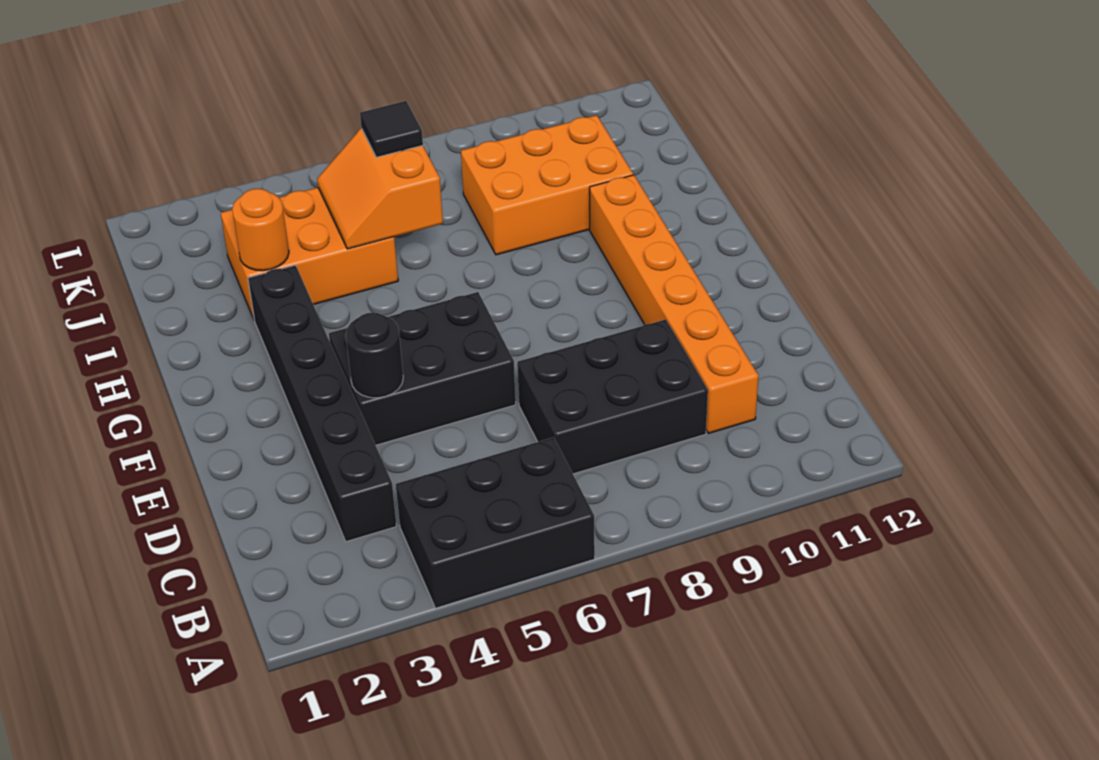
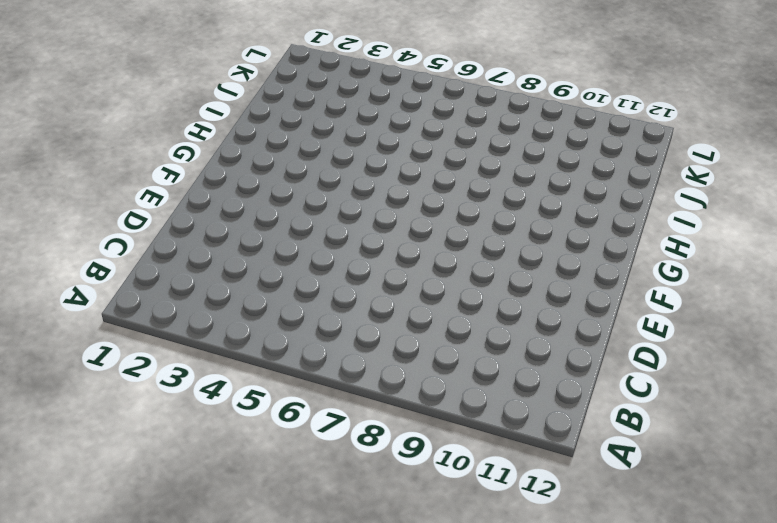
none -> black brick A4:B6 level 1
none -> black brick C3:H3 level 1

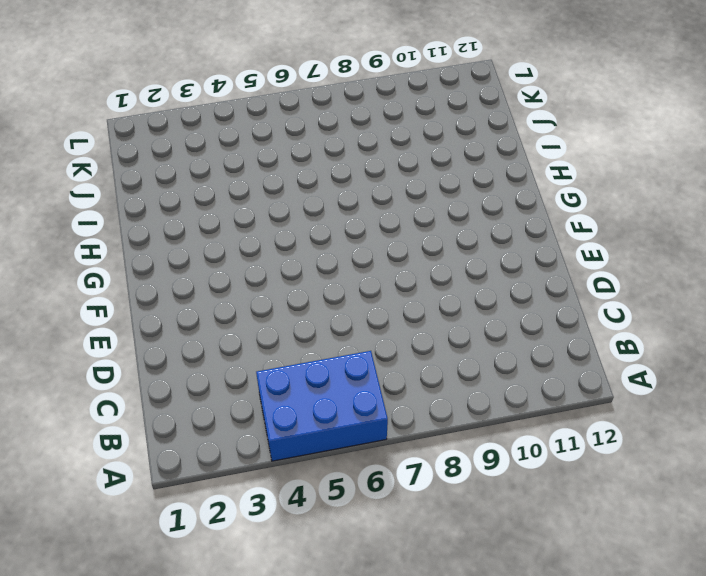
blue brick A4:B6 level 1 -> black brick A4:B6 level 1
none -> black brick C3:H3 level 1
none -> black brick C7:D9 level 1

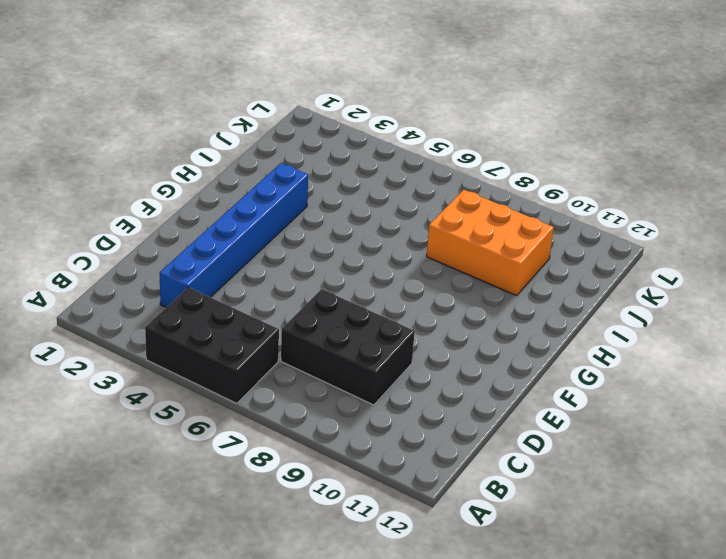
blue brick C3:H3 level 1 -> black brick C3:H3 level 1
none -> orange brick C10:H10 level 1
none -> black brick E4:F6 level 1

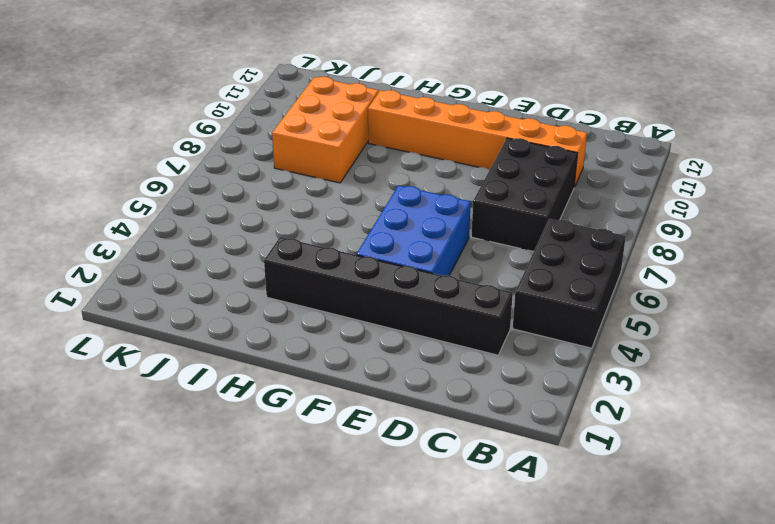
blue brick E4:F6 level 1 -> black brick E4:F6 level 1
none -> orange brick I3:J5 level 1
none -> black round brick E4 level 2

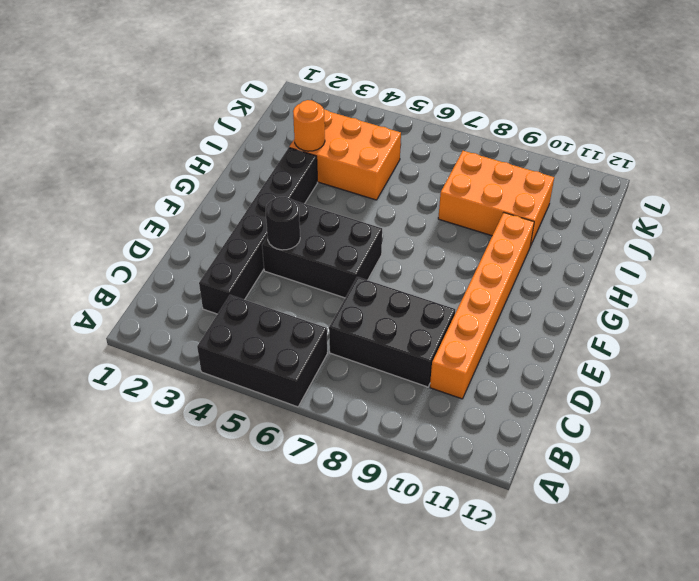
none -> orange slope I5:J6 level 2 top 6
none -> black tile J6 level 3

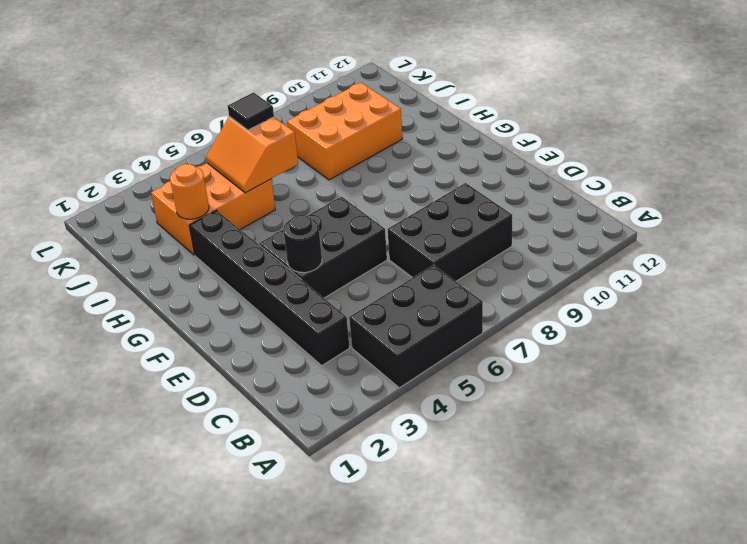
none -> orange brick C10:H10 level 1

